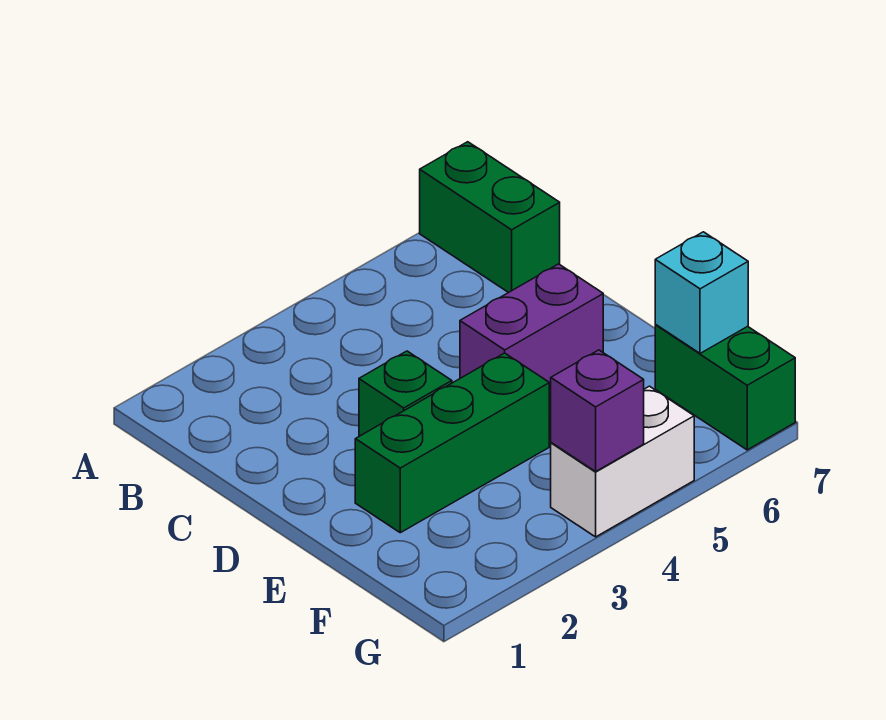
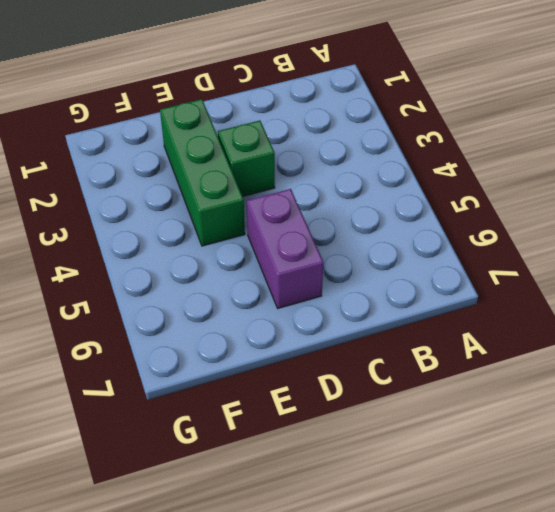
none -> green brick A7:B7 level 1
none -> green brick F7:G7 level 1

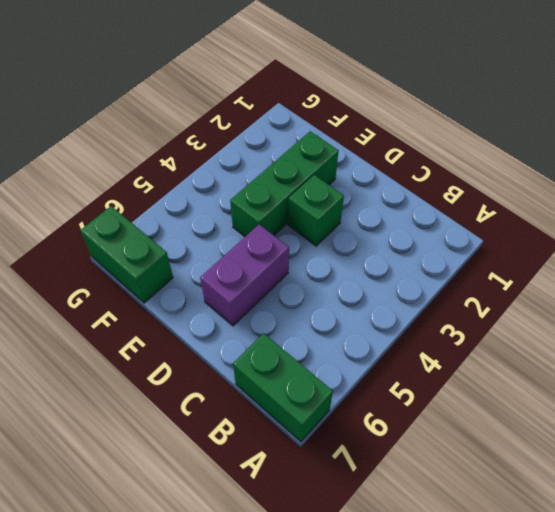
none -> white brick G4:G5 level 1
none -> cyan brick F7 level 2

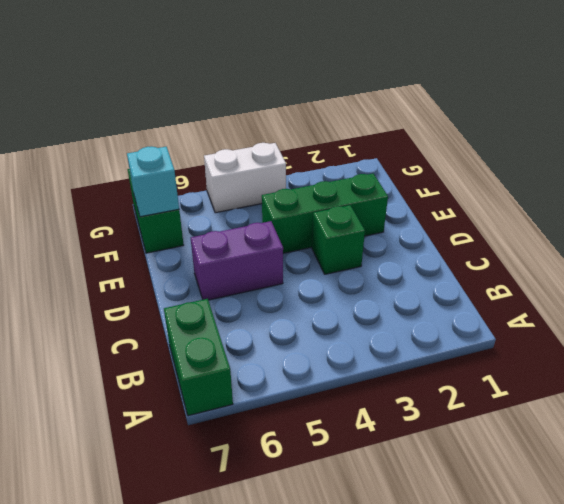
none -> purple brick G4 level 2

